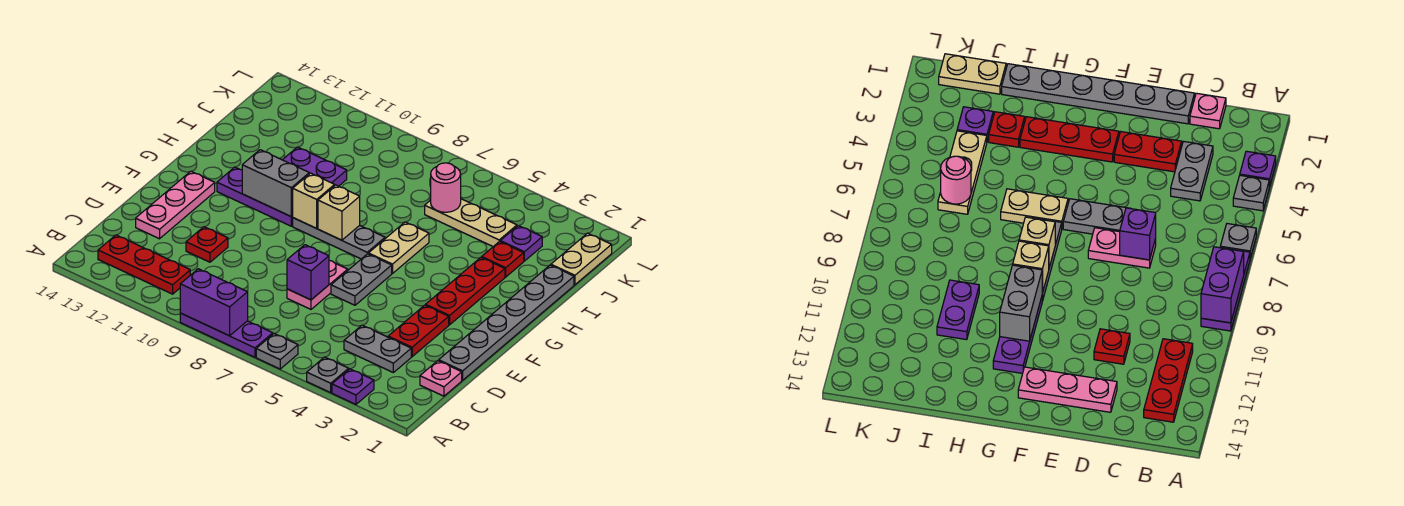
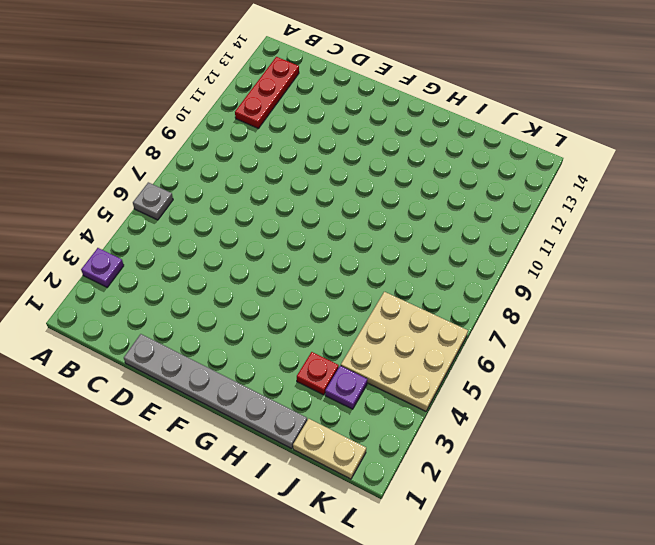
tan plate J4:L6 level 1 -> tan plate J4:J6 level 1
none -> grey plate A4 level 1
none -> purple plate A7:A9 level 1
none -> pink plate C1 level 1

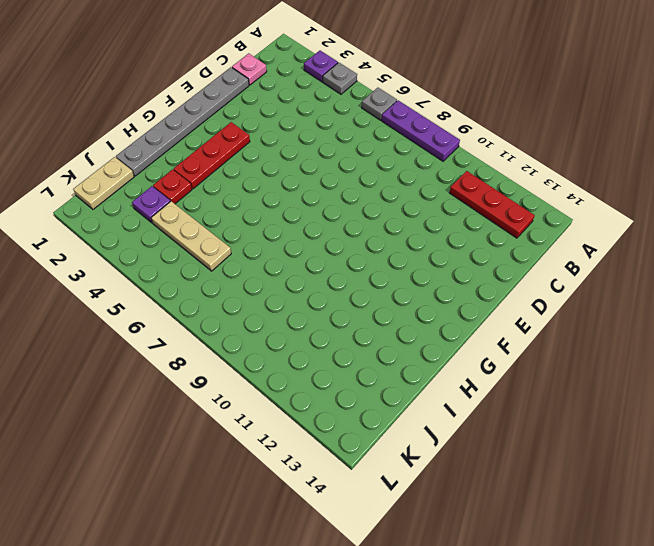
none -> grey plate C3:C4 level 1
none -> red plate D3:E3 level 1
none -> pink plate D7:E7 level 1

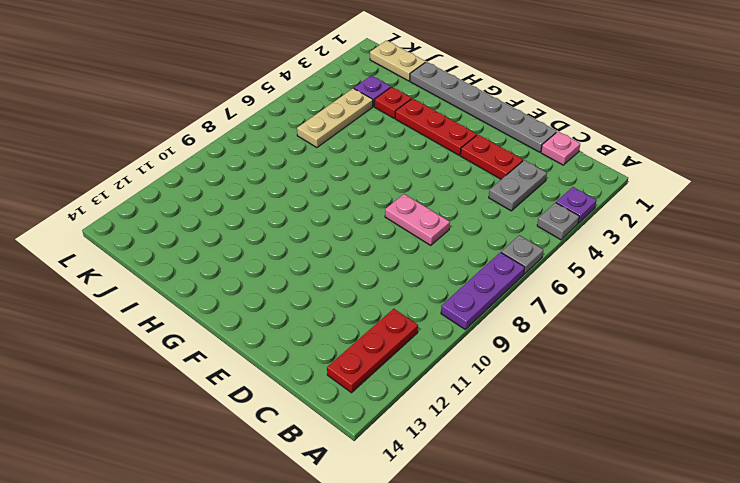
none -> red plate D11 level 1
none -> pink plate D13:F13 level 1
none -> grey plate E6:F6 level 1

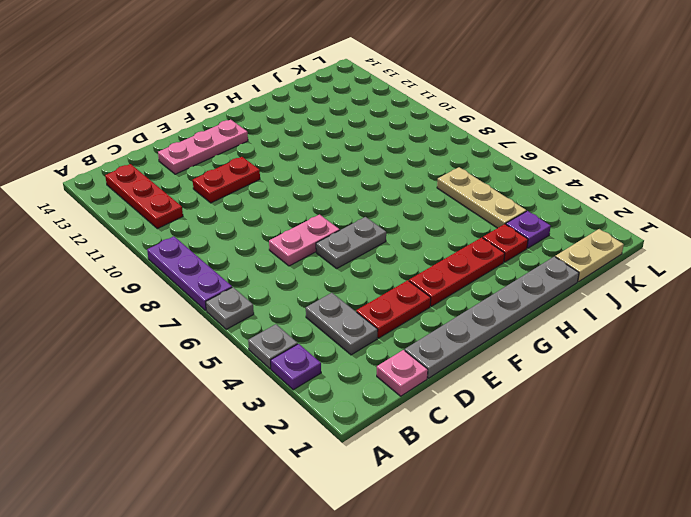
red plate D11:E11 level 1 -> red plate D11 level 1
none -> tan plate G6:H6 level 1
none -> grey plate G7:G9 level 1
none -> purple plate G10:G12 level 1

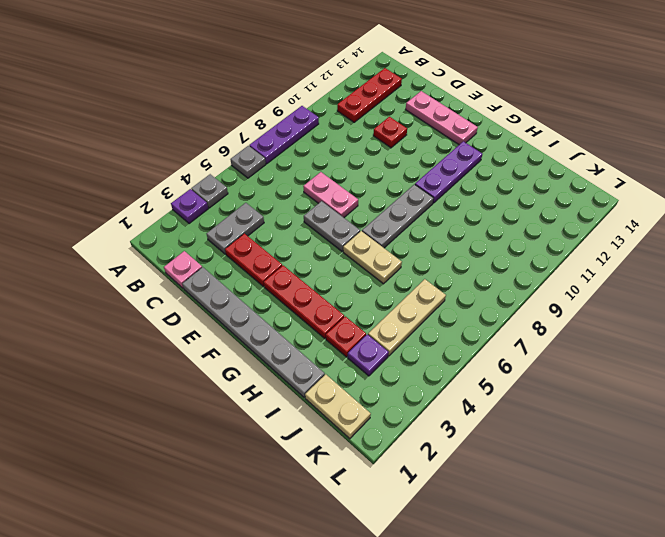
none -> purple plate I10:I11 level 1
none -> purple brick A8:A9 level 2
none -> purple brick D7 level 2

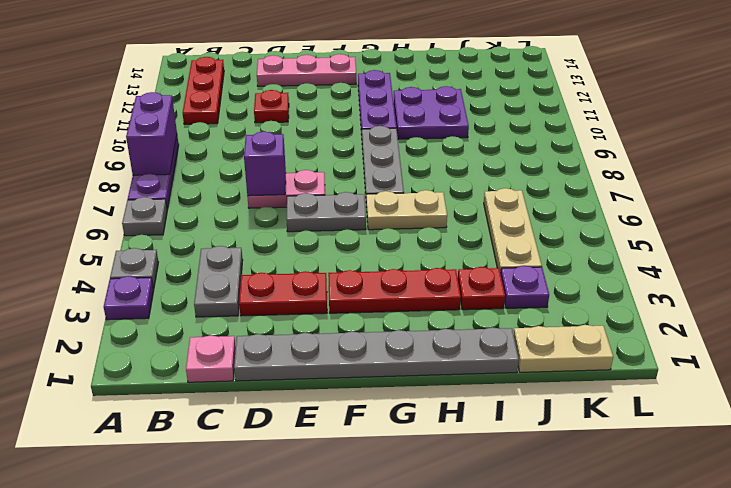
purple plate H10:I11 level 1 -> purple plate I10:I11 level 1
none -> tan brick G8 level 2
none -> tan brick G9 level 2
none -> grey brick G10:G11 level 2

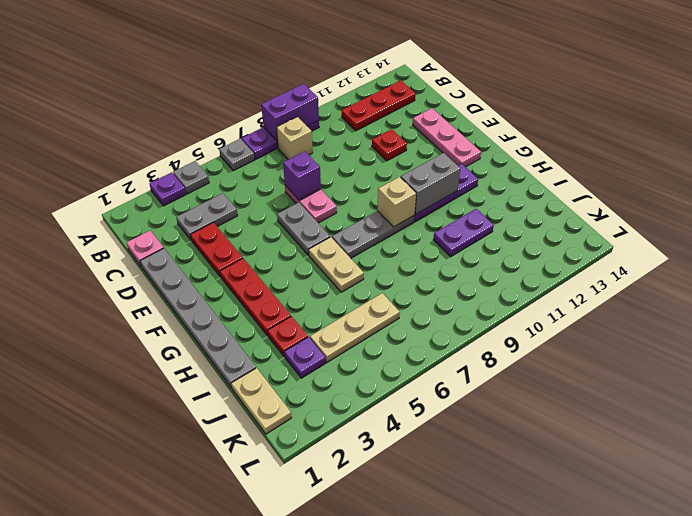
tan brick B8 level 1 -> tan brick G8 level 2
none -> pink round brick J6 level 2

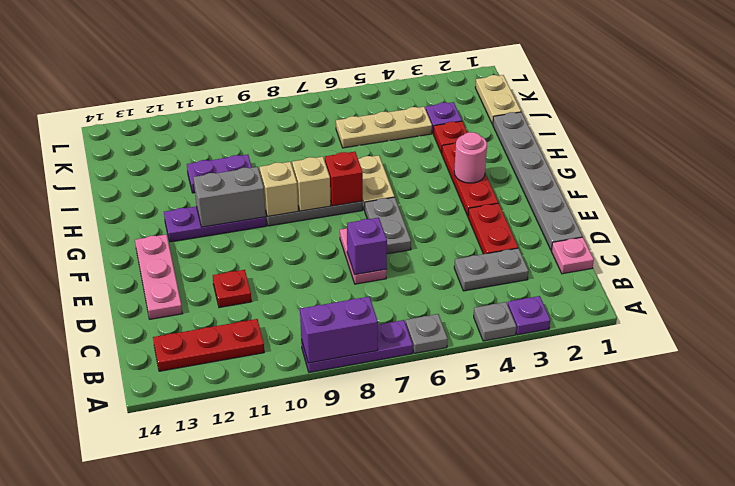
pink round brick G3 level 2 -> pink round brick J6 level 2
red brick G7 level 2 -> none

